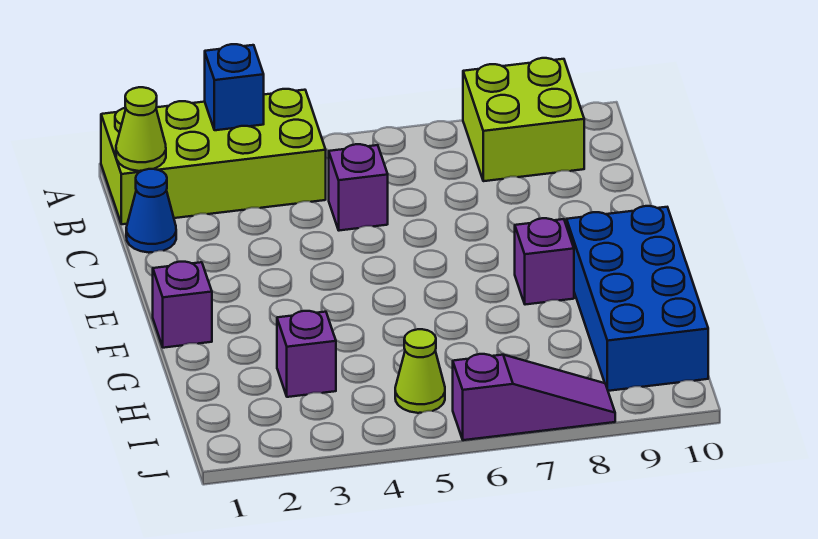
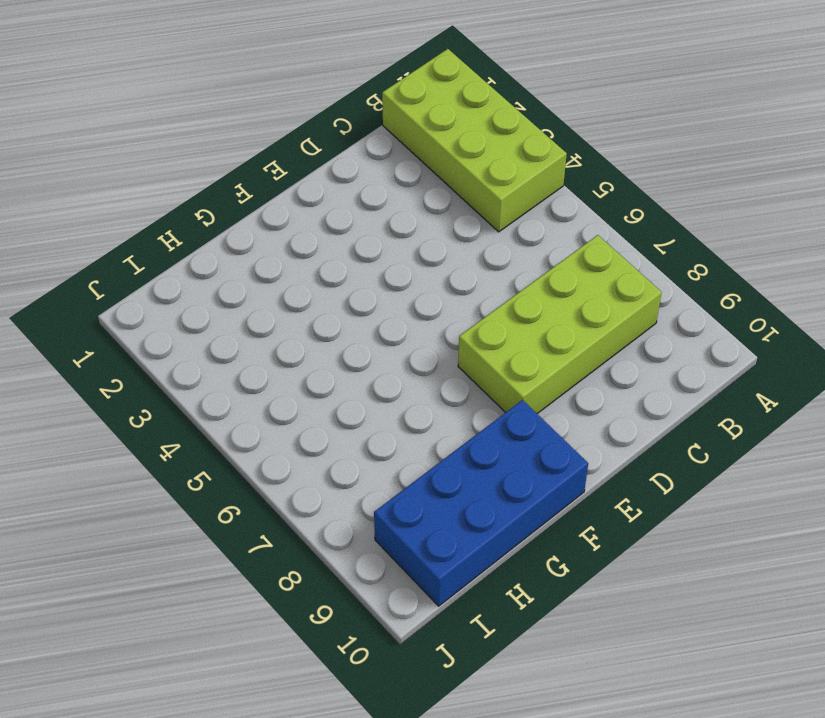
lime brick B7:E8 level 1 -> lime brick A8:B9 level 1
none -> blue cone C1 level 1
none -> purple brick C5 level 1
none -> purple brick F1 level 1

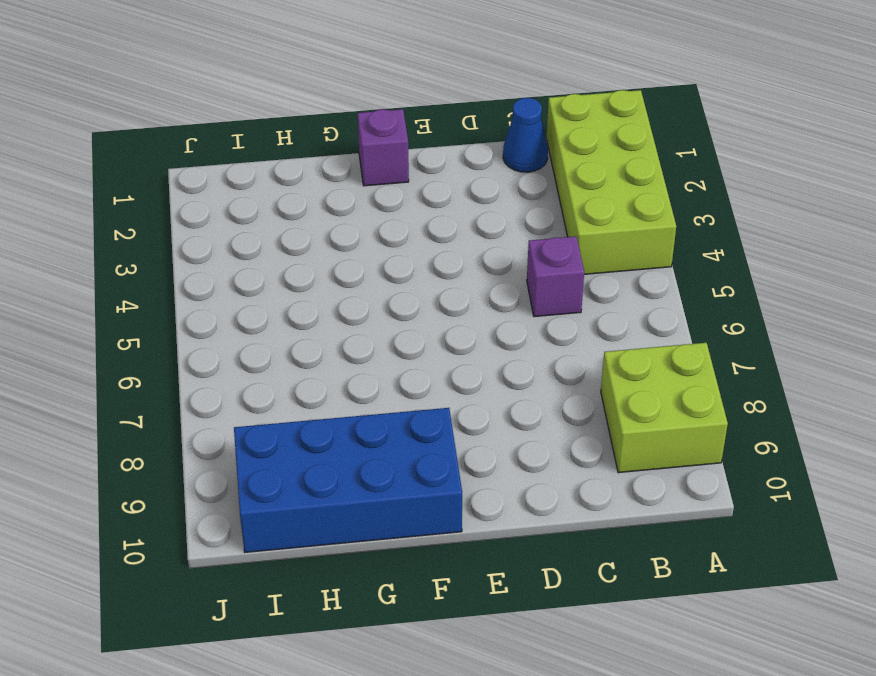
none -> purple brick F8 level 1
none -> purple brick H3 level 1
none -> lime cone I5 level 1

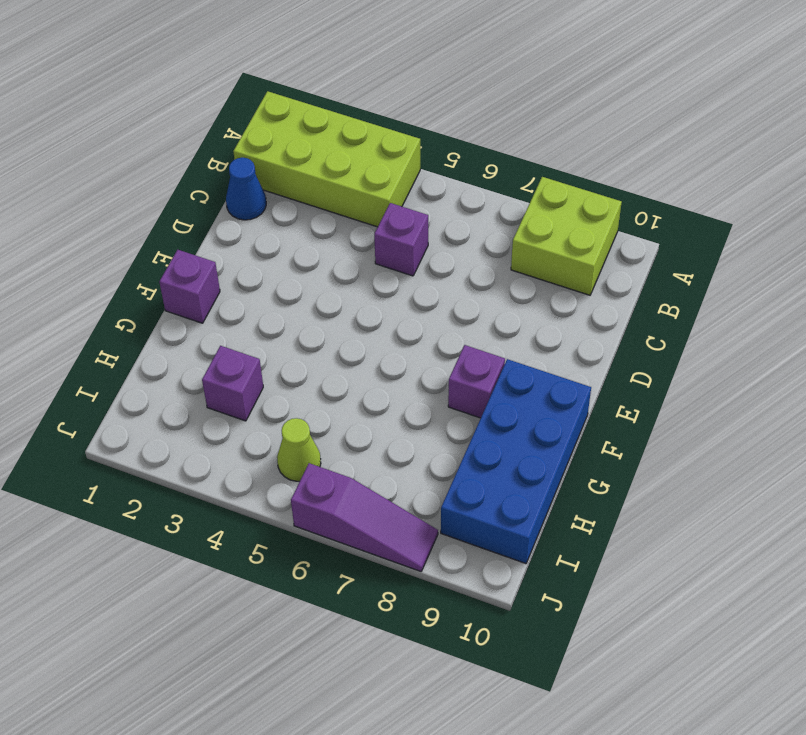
none -> blue brick A3 level 2
none -> lime cone B1 level 2

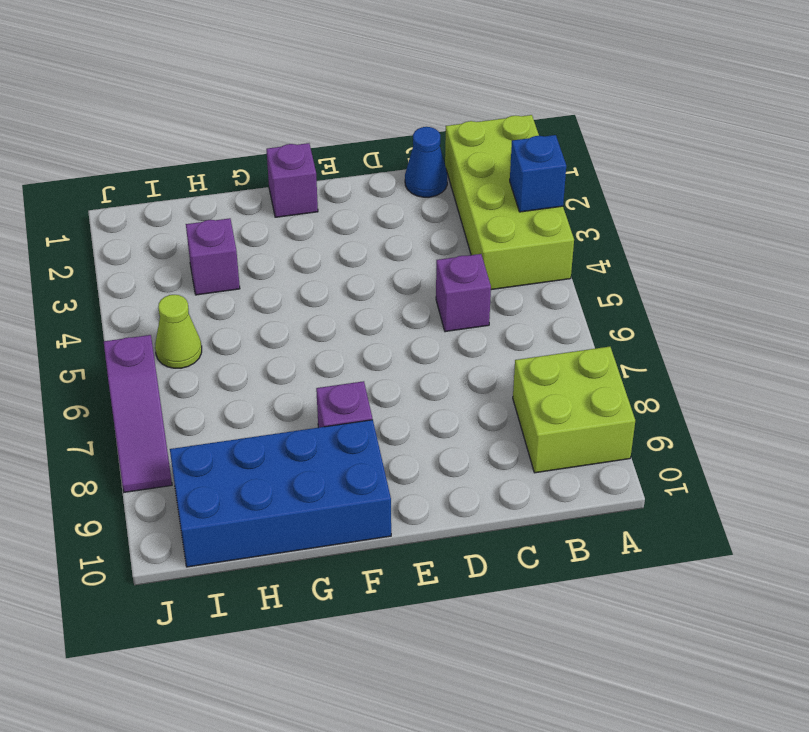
none -> lime cone B1 level 2

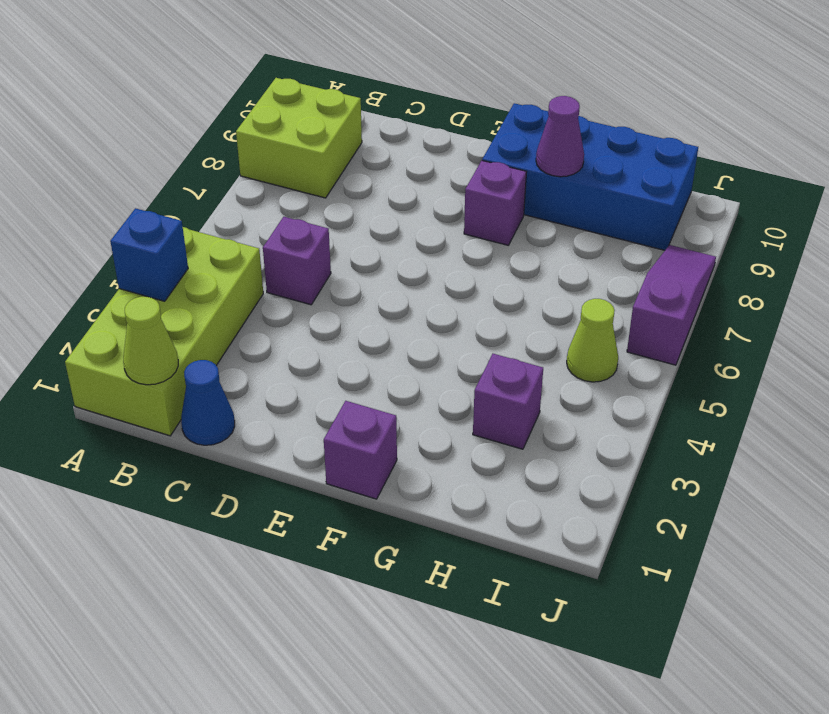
purple cone G9 level 2 -> none

